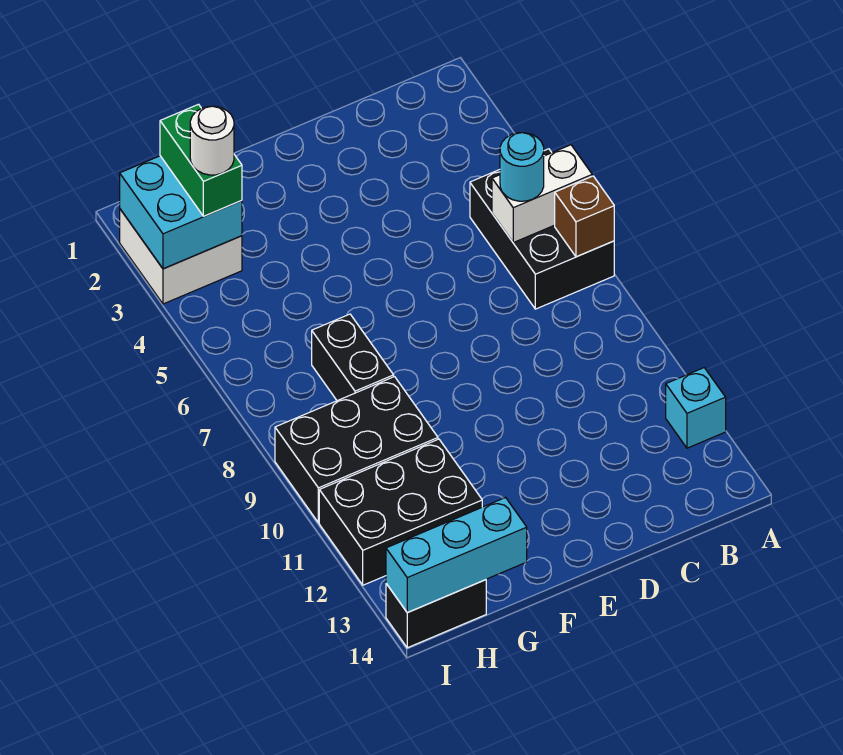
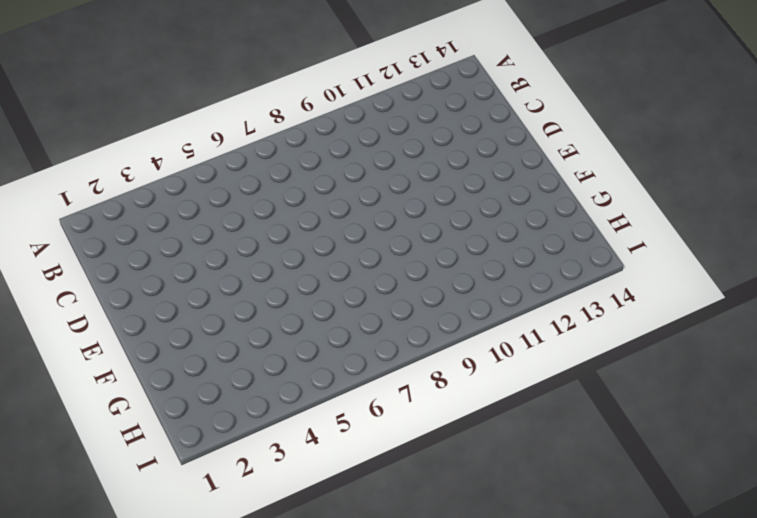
none -> black brick A5:B7 level 1
none -> cyan brick A12 level 1
none -> black brick G7:G8 level 1

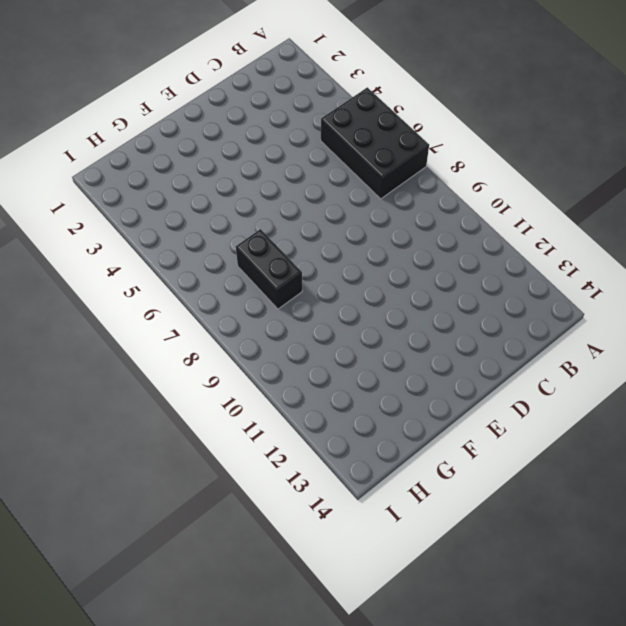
none -> cyan brick A12 level 1
none -> black brick G9:I10 level 1
none -> black brick G11:I12 level 1

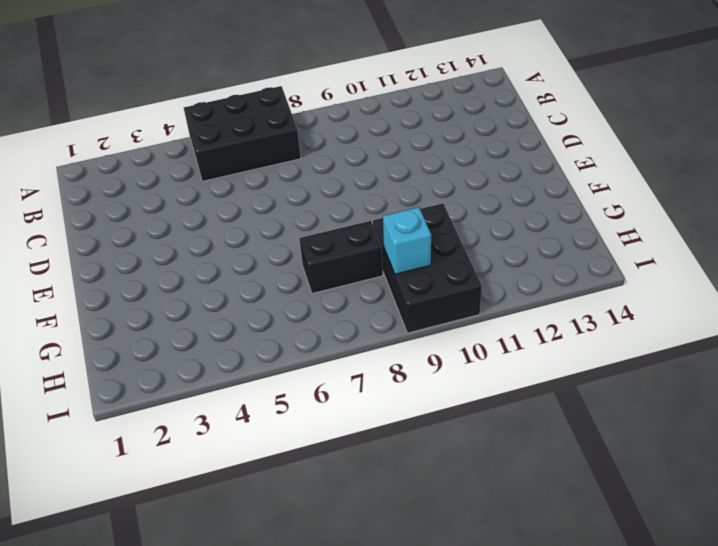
cyan brick H9 level 2 -> cyan brick A12 level 1
none -> black brick G11:I12 level 1
none -> white brick H2:I3 level 1
none -> black brick H14:I14 level 1

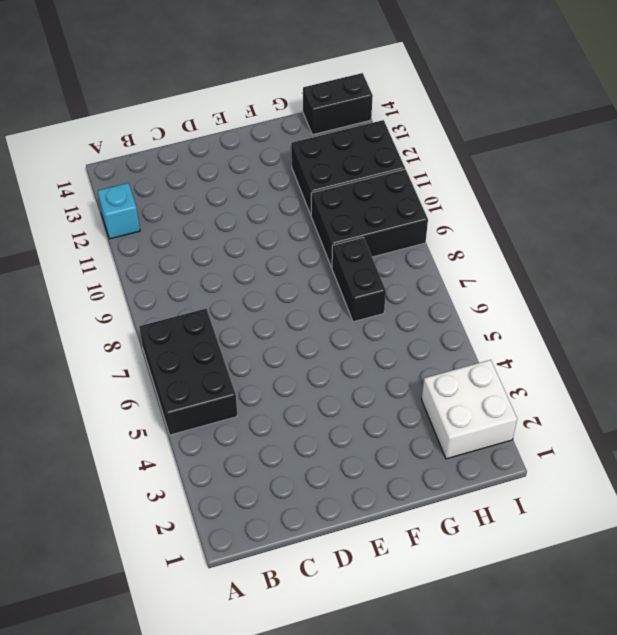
none -> white brick A6:B6 level 2
none -> brown brick A7 level 2
none -> cyan brick G14:I14 level 2

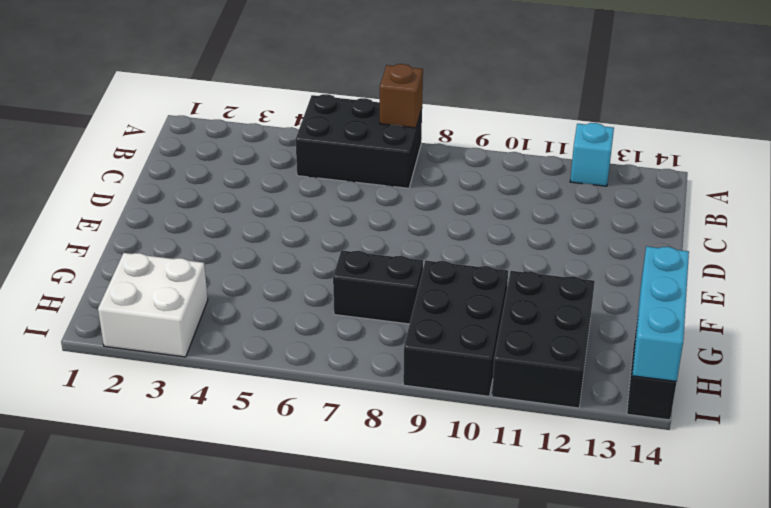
none -> white brick A6:B6 level 2
none -> cyan brick H2:I3 level 2
none -> cyan round brick B6 level 3

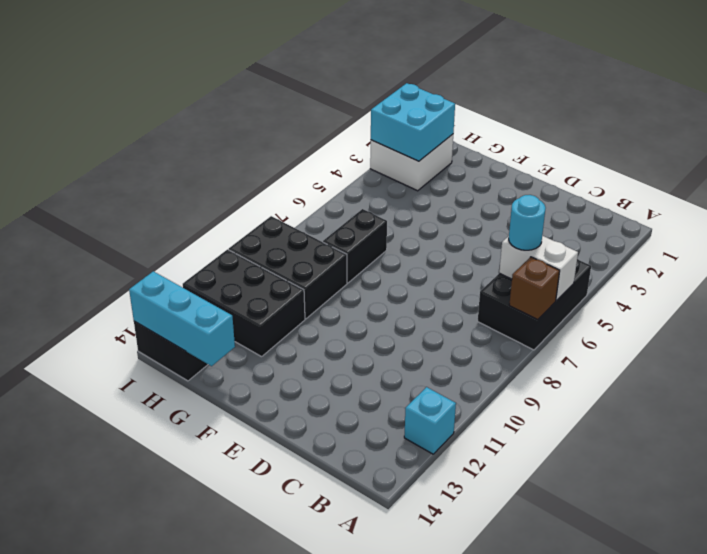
none -> green brick H2:H3 level 3
none -> white round brick H3 level 4

